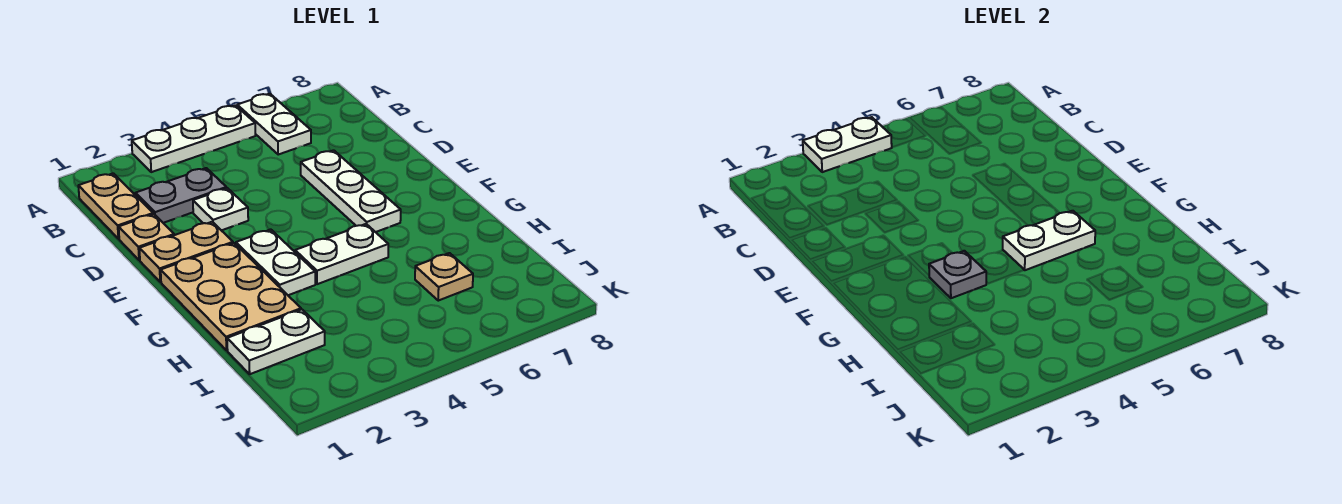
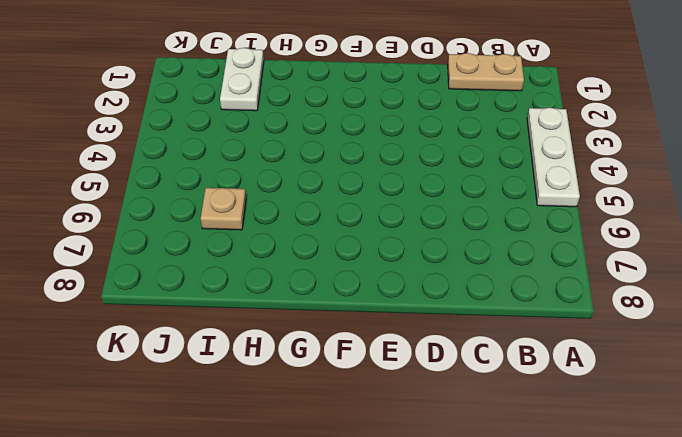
none -> white plate A6:B6 level 1
none -> grey plate C2:C3 level 1
none -> tan plate D1 level 1

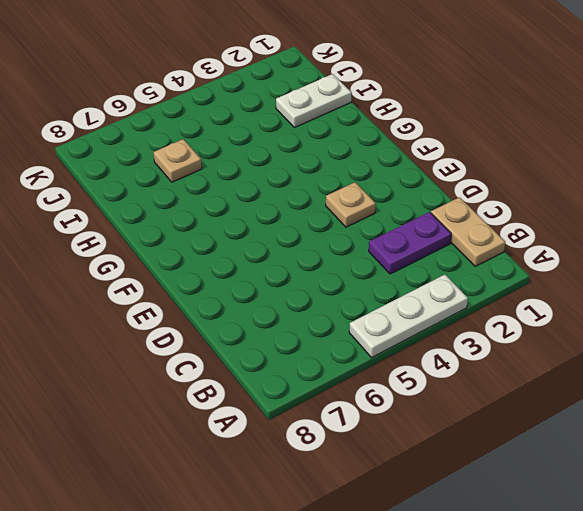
purple plate C2:C3 level 1 -> grey plate C2:C3 level 1
tan plate E3 level 1 -> tan plate D1 level 1
none -> white plate A6:B6 level 1
none -> white plate D3 level 1
none -> white plate D6:F6 level 1

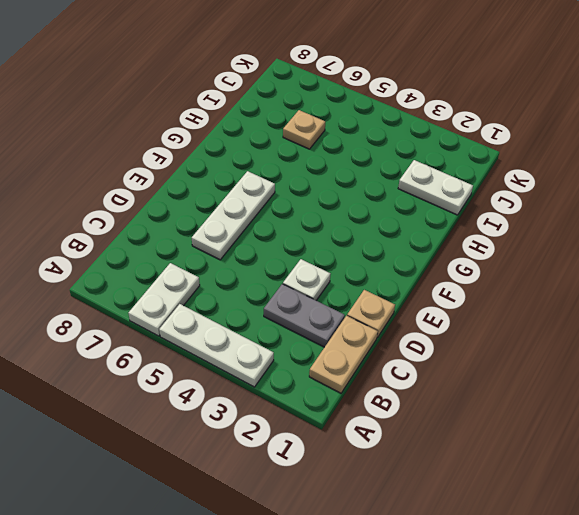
none -> tan plate E1:E2 level 1
none -> tan plate F1:H2 level 1
none -> white plate F3:G3 level 1

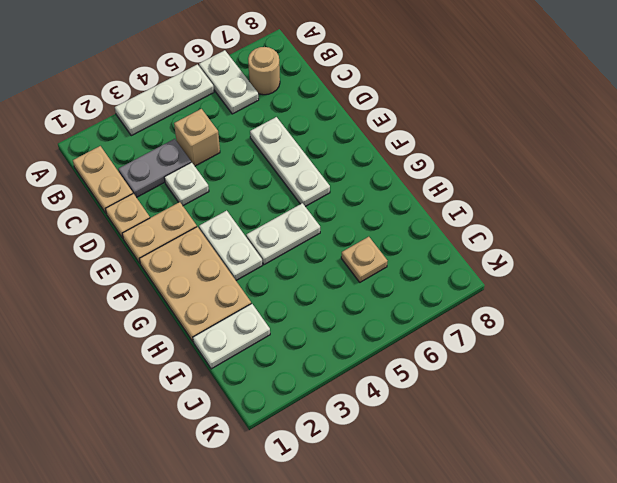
tan round brick B7 level 1 -> none
tan brick C4 level 1 -> none
none -> white plate A3:A4 level 2
none -> grey plate G3 level 2
none -> white plate G5:G6 level 2

